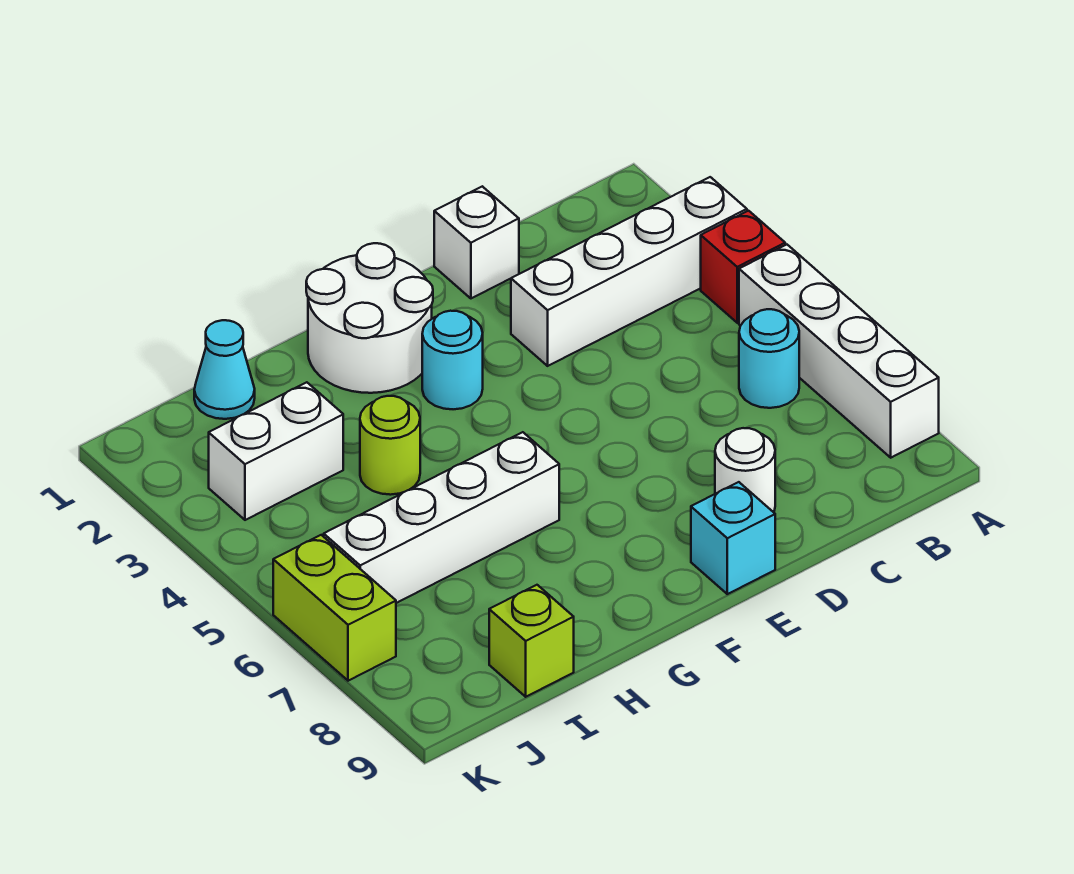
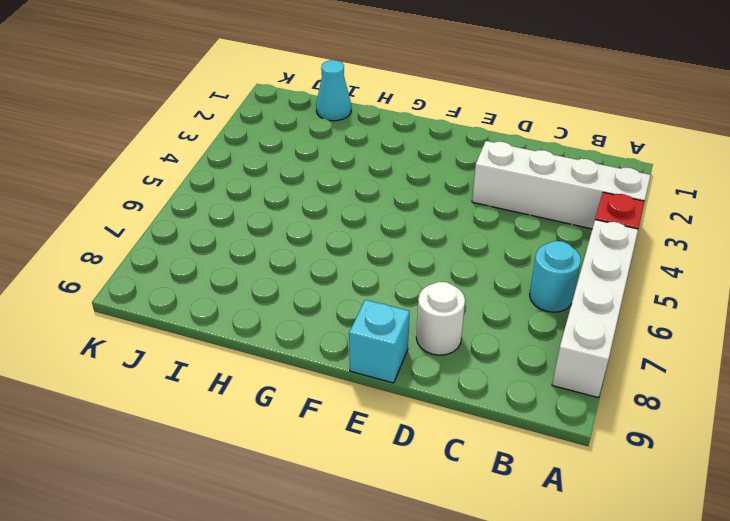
none -> white brick D1 level 1
none -> white round brick F1:G2 level 1
none -> cyan round brick F3 level 1

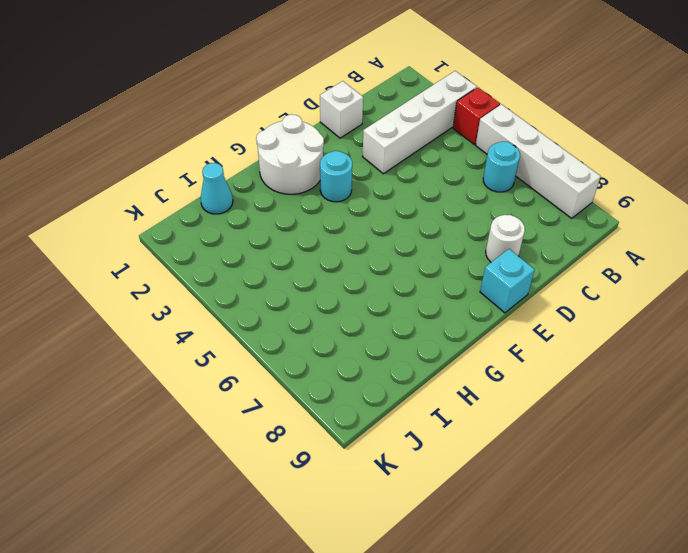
none -> white brick G6:J6 level 1
none -> lime round brick H4 level 1
none -> white brick I3:J3 level 1

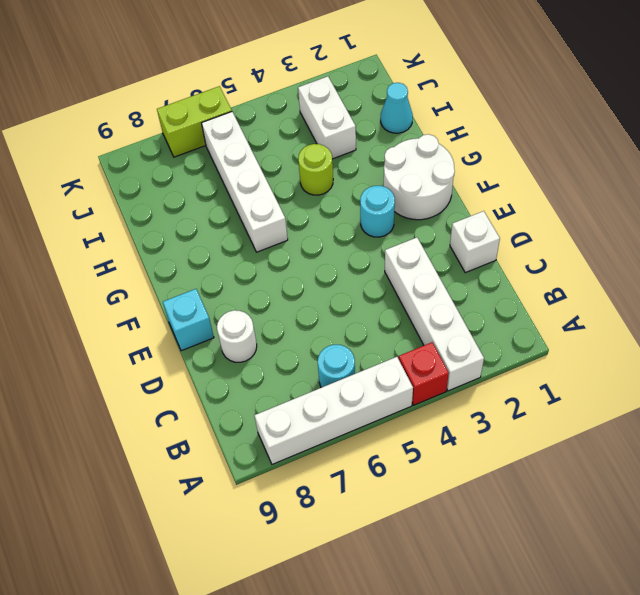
none -> lime brick I9 level 1

